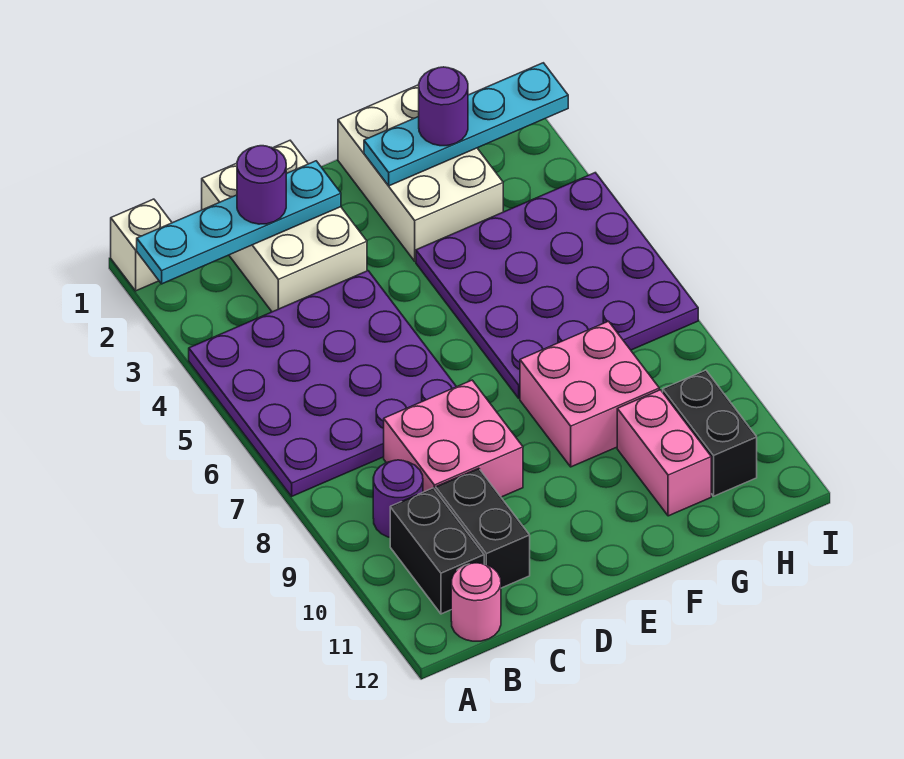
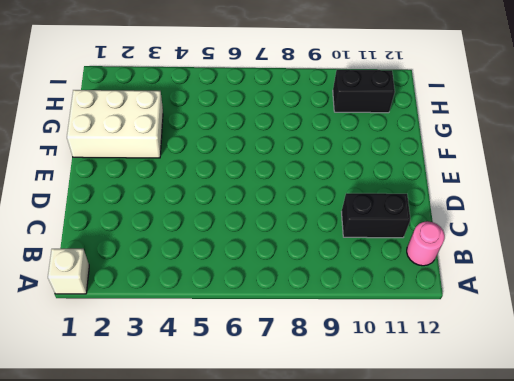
none -> purple plate A4:D7 level 1
none -> purple round brick B9 level 1
none -> black brick B10:B11 level 1

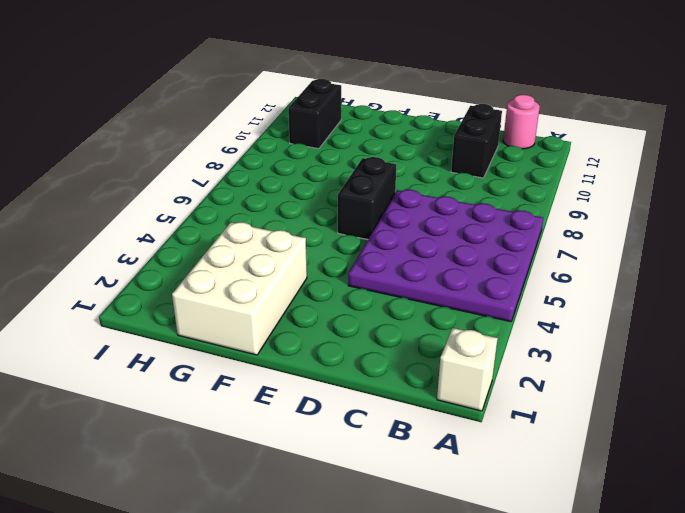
black brick E6:E7 level 1 -> black brick B10:B11 level 1
none -> purple round brick B9 level 1
none -> white brick C1:D3 level 1
none -> pink brick C8:D9 level 1

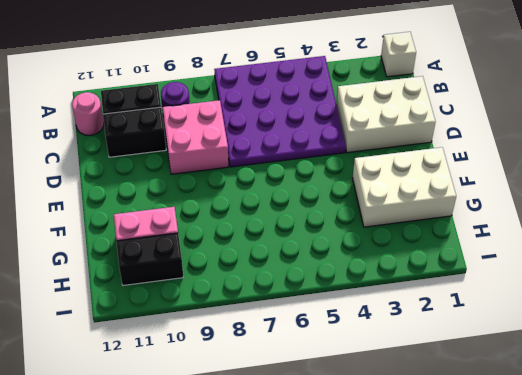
none -> purple plate F4:I7 level 1
none -> pink brick F8:G9 level 1
none -> cyan plate A2:D2 level 2

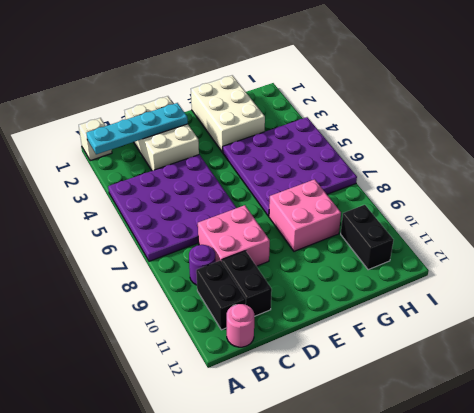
none -> pink brick G10:G11 level 1
none -> cyan plate F2:I2 level 2
none -> purple round brick C2 level 3

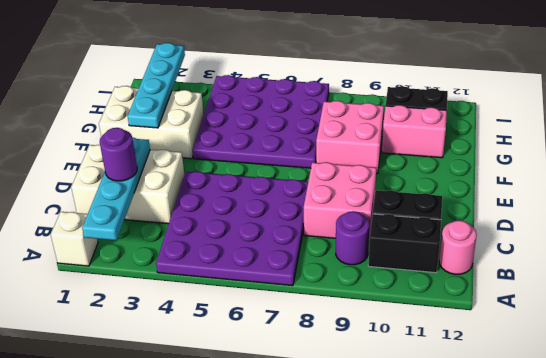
none -> purple round brick G2 level 3

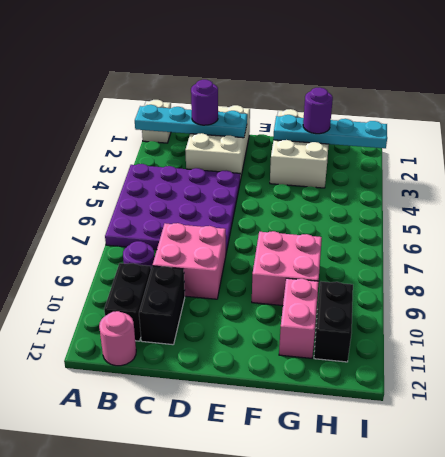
none -> purple plate F4:I7 level 1

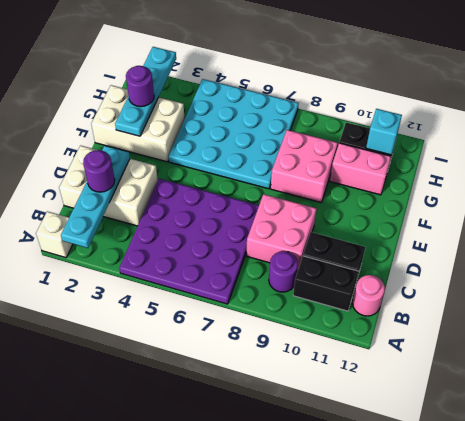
cyan plate F4:I7 level 1 -> purple plate F4:I7 level 1
cyan brick H11 level 2 -> none

